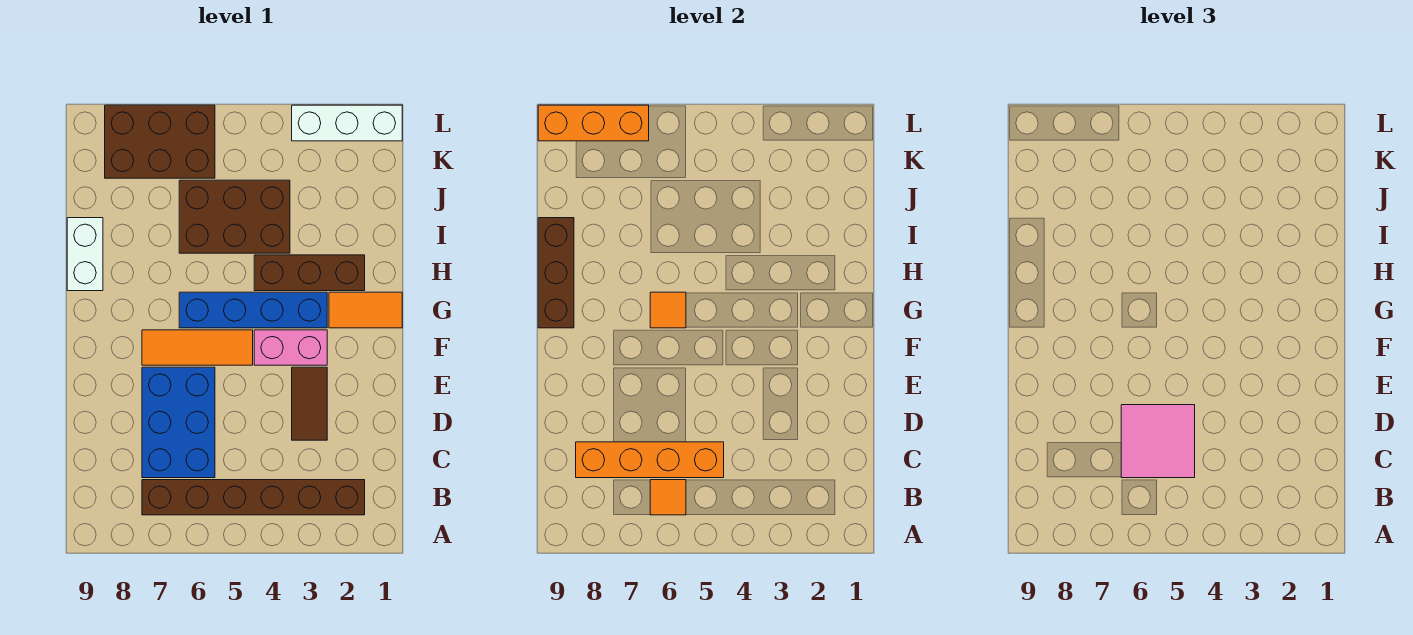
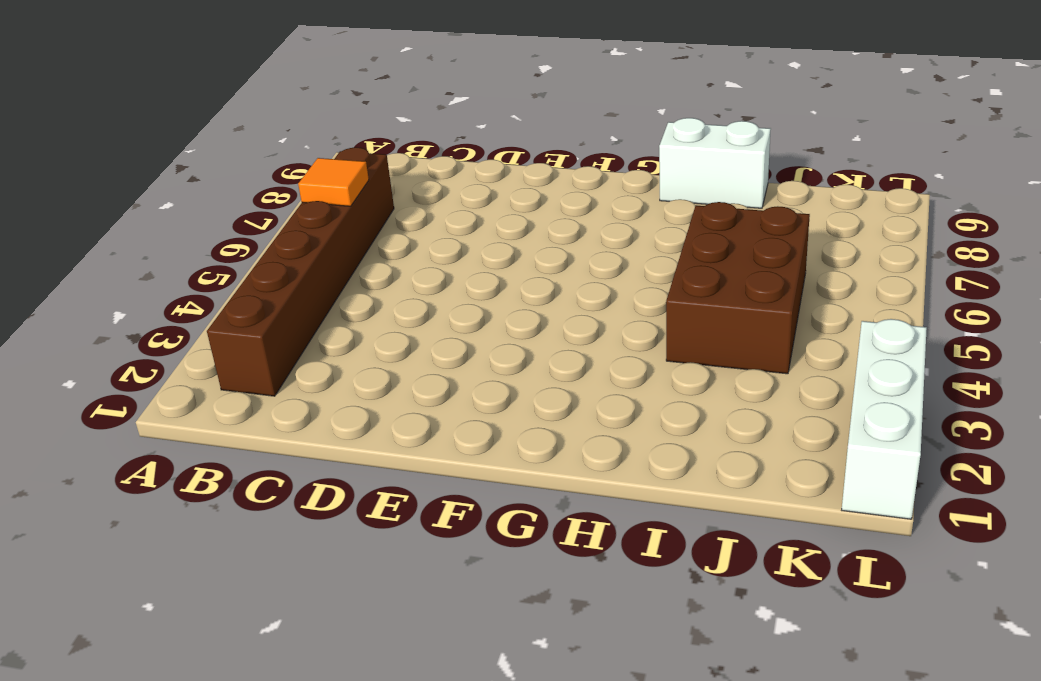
none -> blue brick C6:E7 level 1
none -> brown tile D3:E3 level 1
none -> pink brick F3:F4 level 1

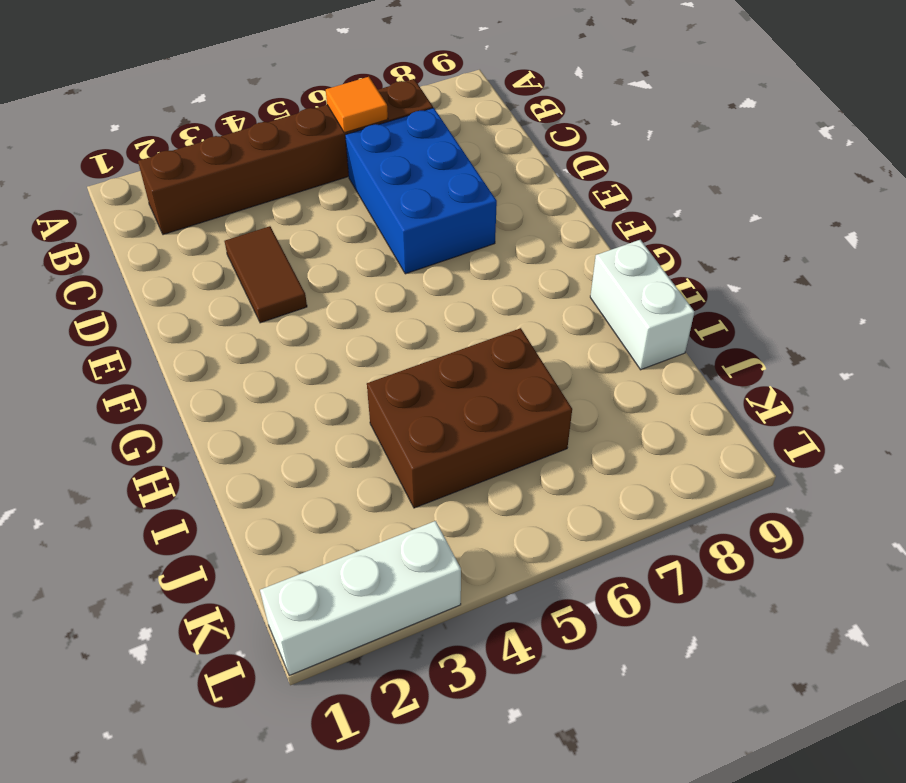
none -> pink brick F3:F4 level 1
none -> orange tile F5:F7 level 1
none -> orange tile G1:G2 level 1

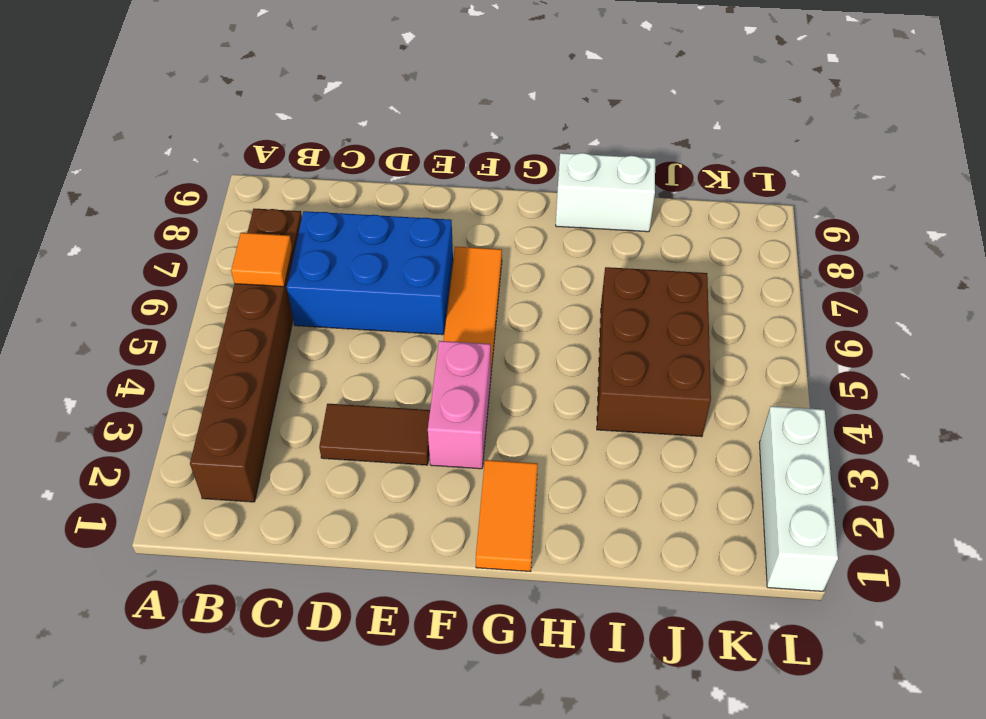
none -> blue brick G3:G6 level 1
none -> brown brick H2:H4 level 1
none -> brown brick K6:L8 level 1

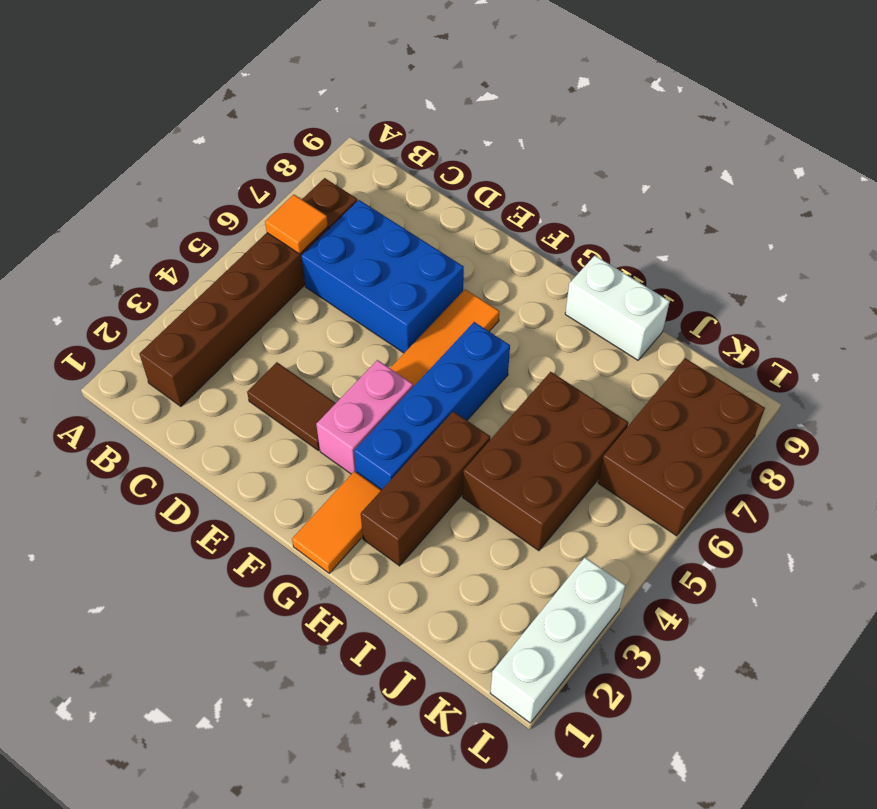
none -> orange brick C5:C8 level 2
none -> orange tile G6 level 2
none -> brown brick G9:I9 level 2

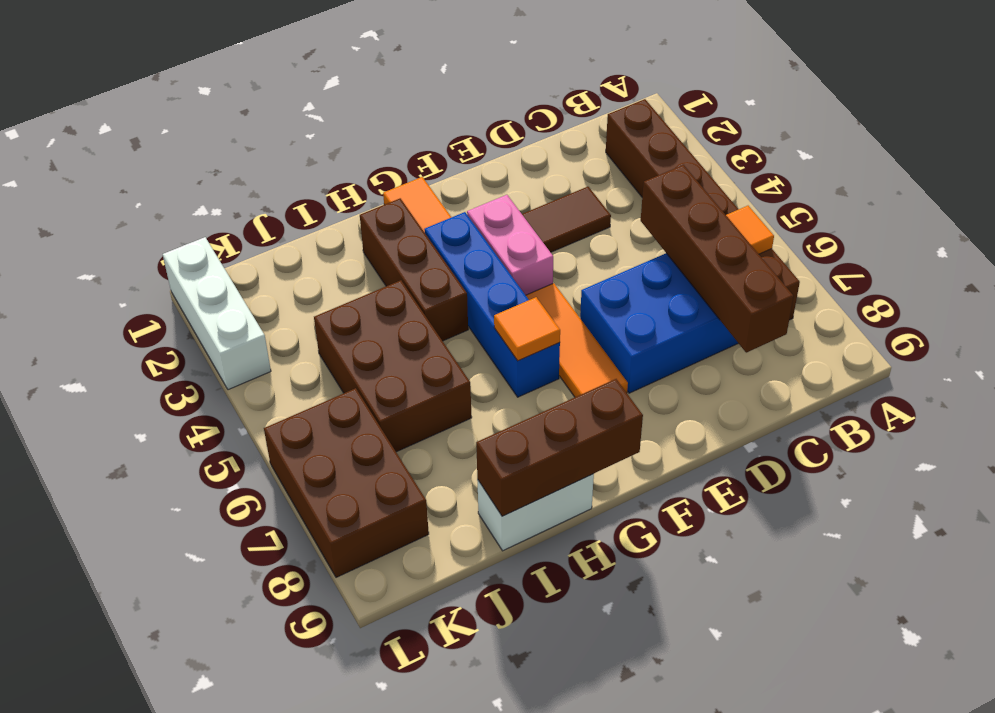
brown brick C5:C8 level 2 -> orange brick C5:C8 level 2
none -> orange brick L7:L9 level 2
none -> pink tile C5:D6 level 3

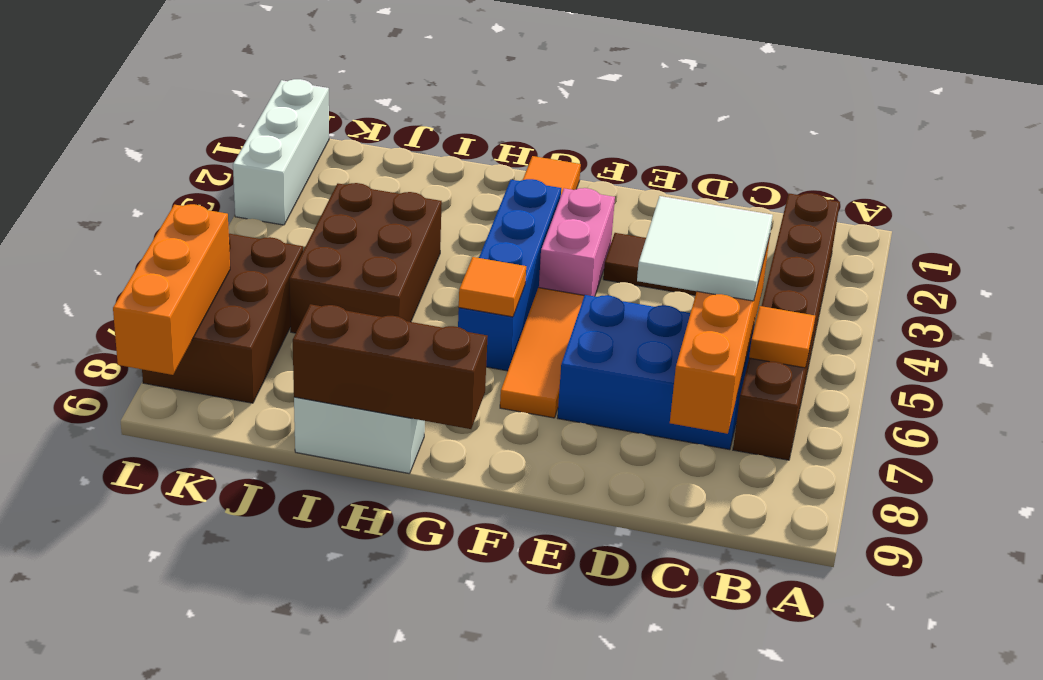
white tile C5:D6 level 3 -> pink tile C5:D6 level 3
none -> brown brick H2:H4 level 1

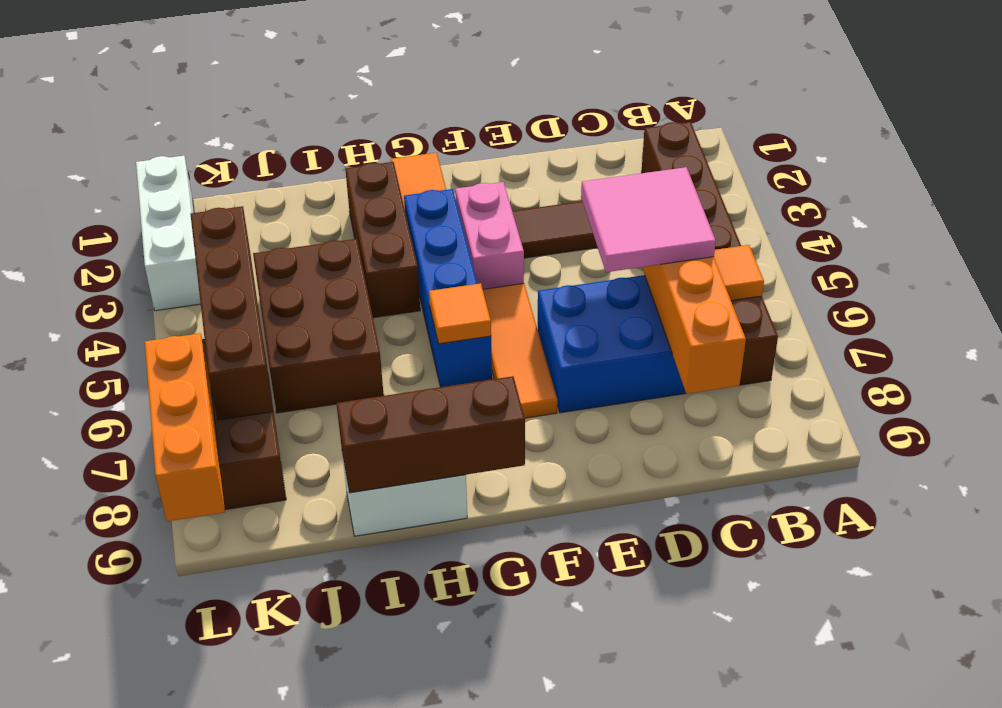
brown brick K4:K7 level 2 -> none

